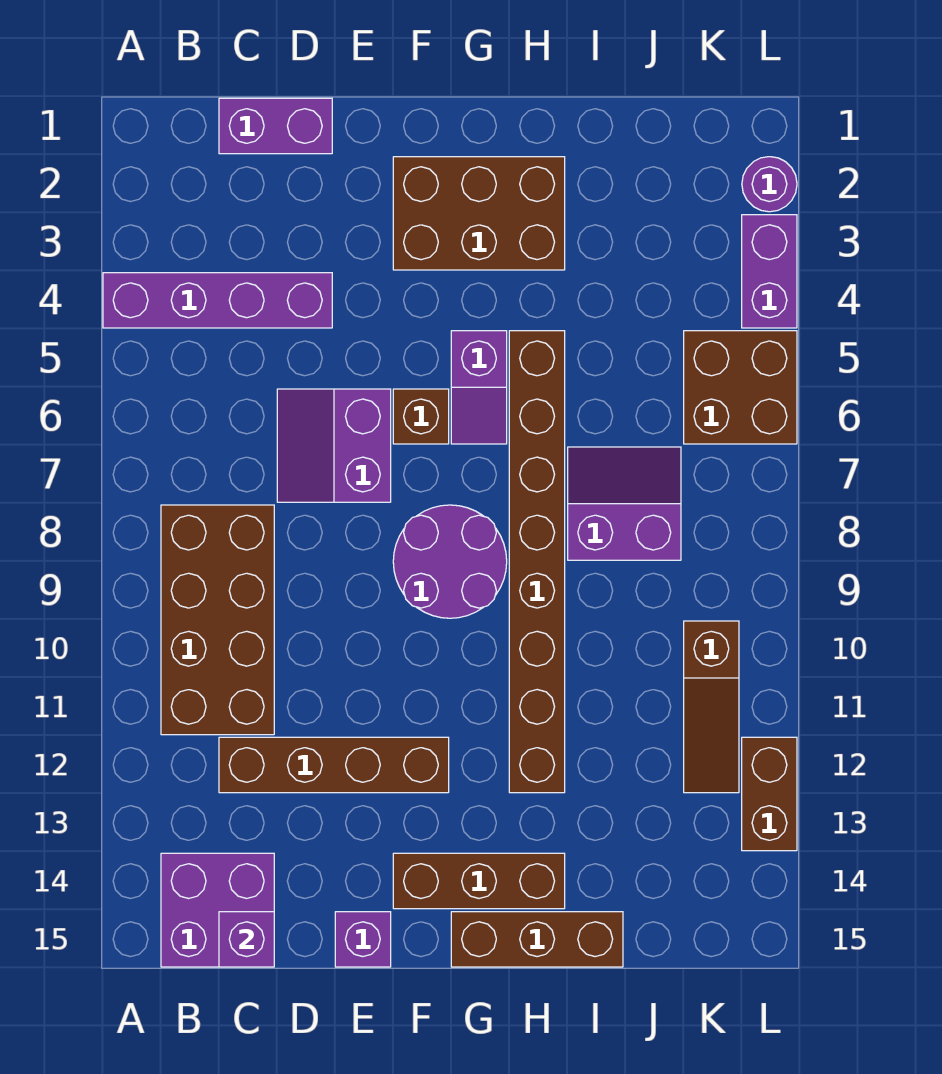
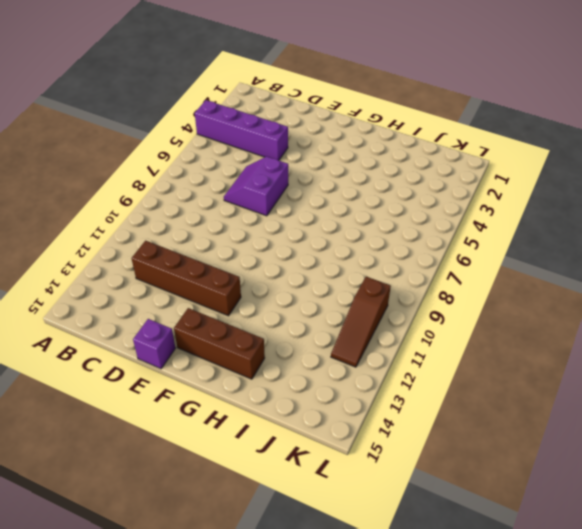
none -> brown brick B8:C11 level 1
none -> purple brick B14:C15 level 1
none -> purple brick C1:D1 level 1

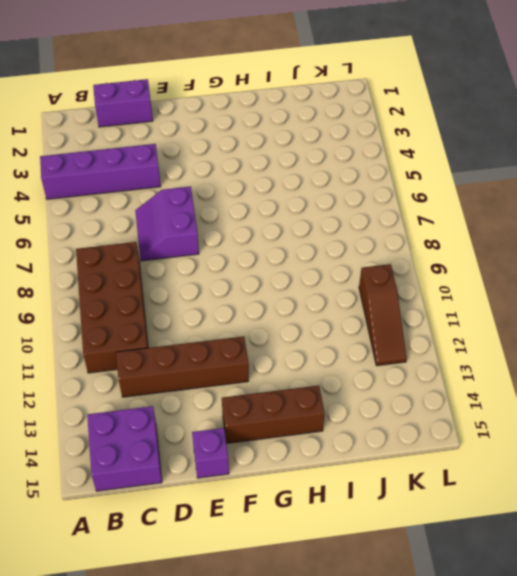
none -> brown brick F2:H3 level 1
none -> brown brick F6 level 1
none -> purple round brick F8:G9 level 1

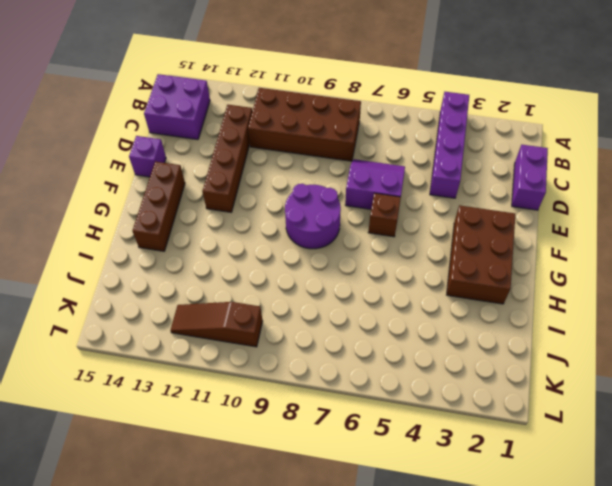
none -> purple slope G5:G6 level 1 top 5
none -> brown brick G15:I15 level 1
none -> brown brick H5:H12 level 1

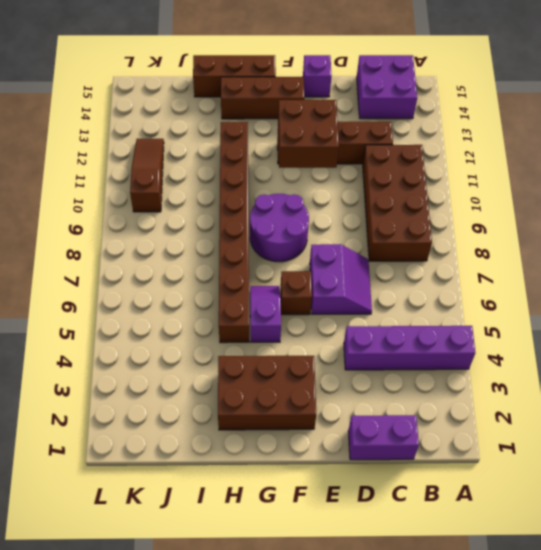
brown brick E11:F12 level 2 -> brown brick K5:L6 level 1
none -> purple slope I7:J8 level 1 top 8
none -> purple round brick L2 level 1
none -> purple brick L3:L4 level 1

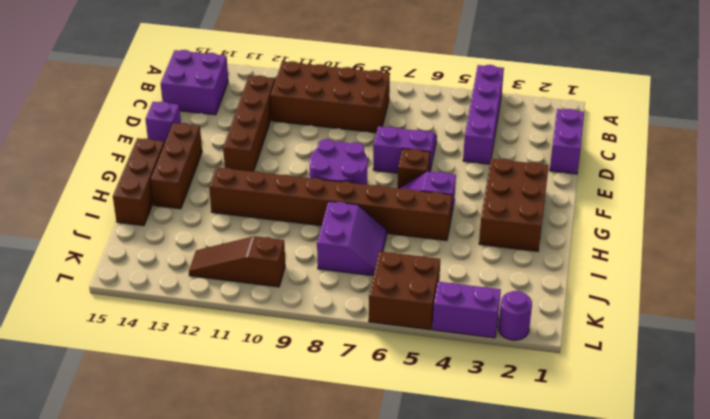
none -> brown brick L12:L13 level 1
none -> purple brick C15 level 2

